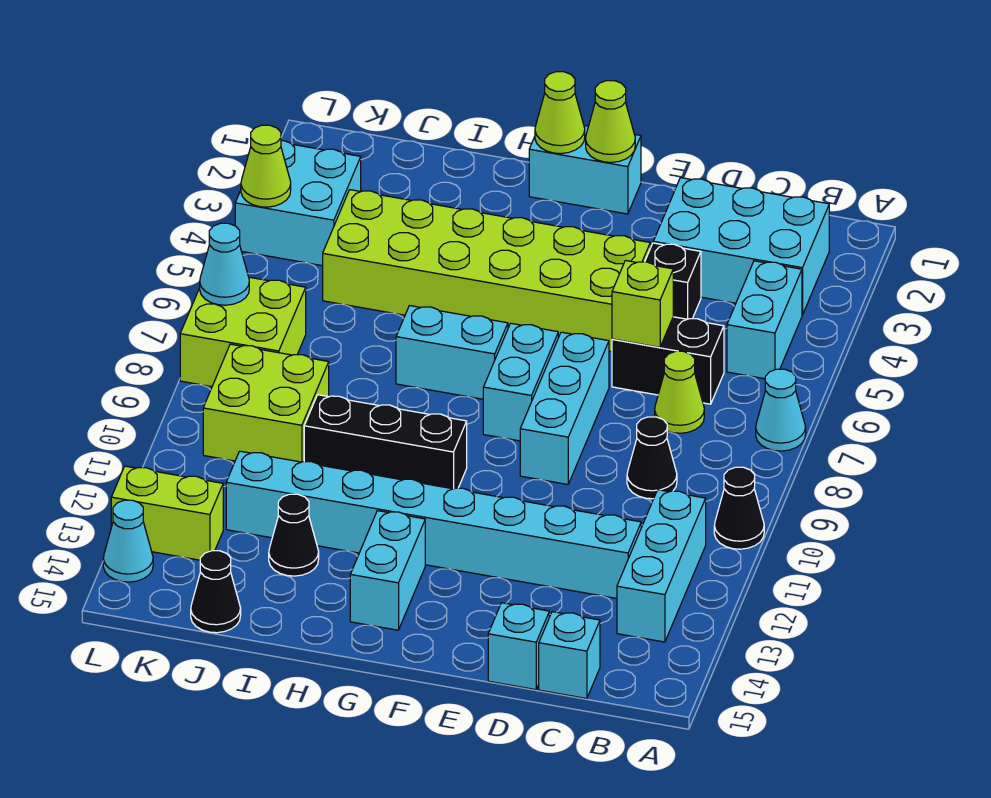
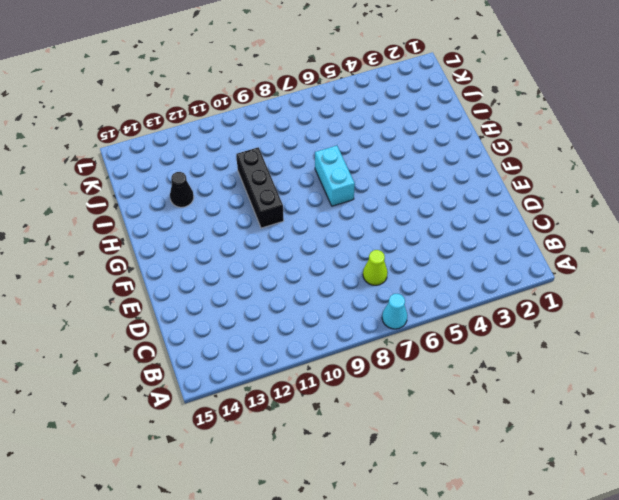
none -> black cone A10 level 1
none -> cyan brick B2:D3 level 1
none -> cyan brick B4:B5 level 1
none -> cyan brick B11:B13 level 1

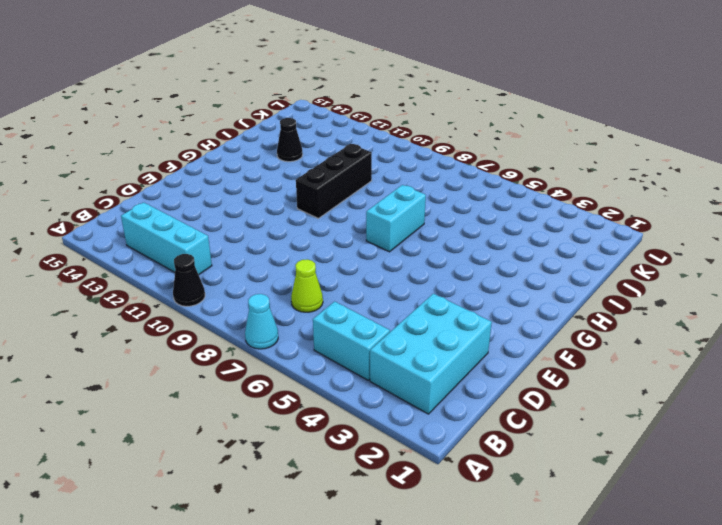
none -> black brick C6:D6 level 1
none -> black cone C9 level 1
none -> cyan brick C12:J12 level 1
none -> cyan brick C15 level 1

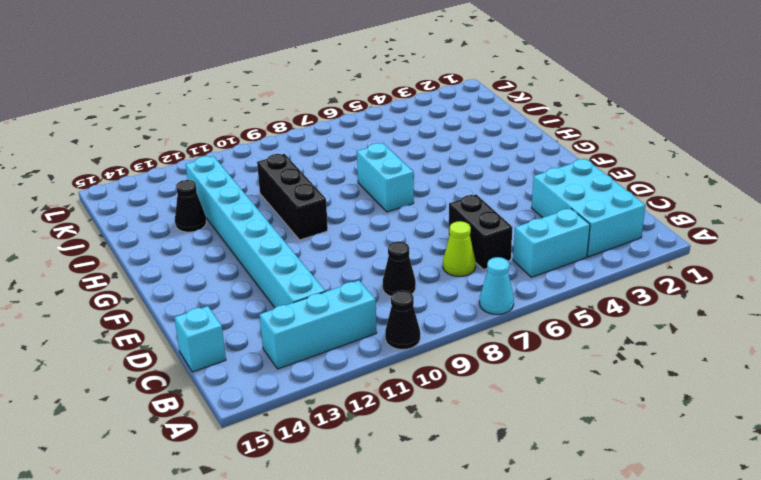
none -> black brick D4 level 1
none -> cyan brick D15 level 1
none -> lime brick E4:J5 level 1
none -> cyan brick E7:E9 level 1

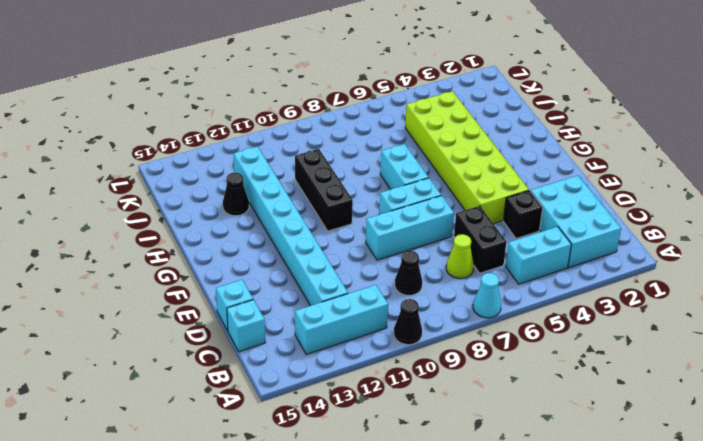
none -> cyan brick F1:G1 level 1
none -> cyan brick G13:G14 level 1
none -> lime brick J9:K10 level 1
none -> black cone J15 level 1

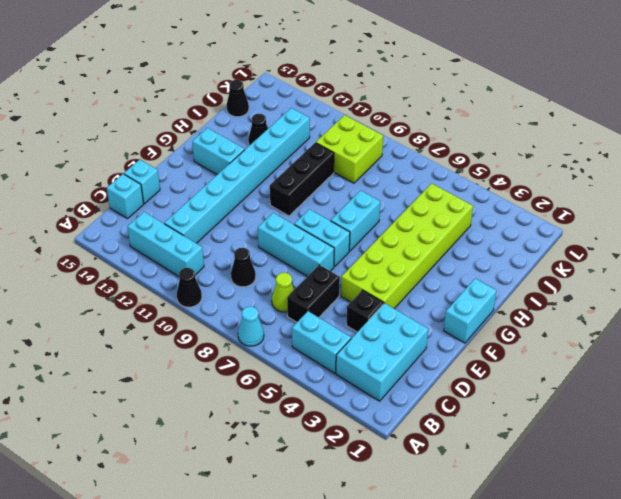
none -> cyan brick K3:L4 level 1
none -> lime brick K7:L8 level 1
none -> lime brick K13:L13 level 1
none -> cyan cone L14 level 1

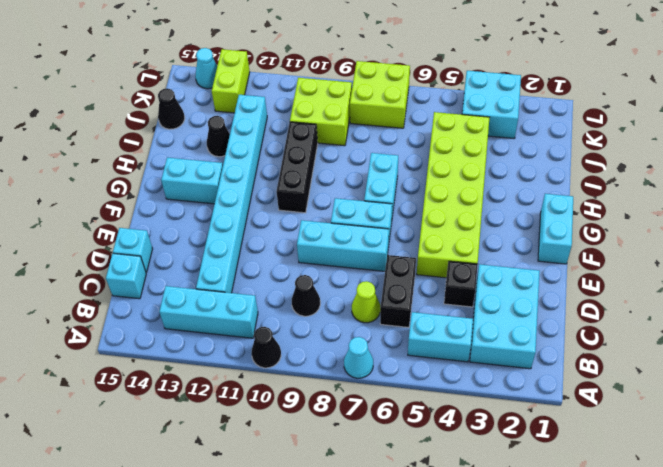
none -> lime brick D6 level 2
none -> lime cone F1 level 2
none -> lime cone G1 level 2
none -> lime cone L4 level 2

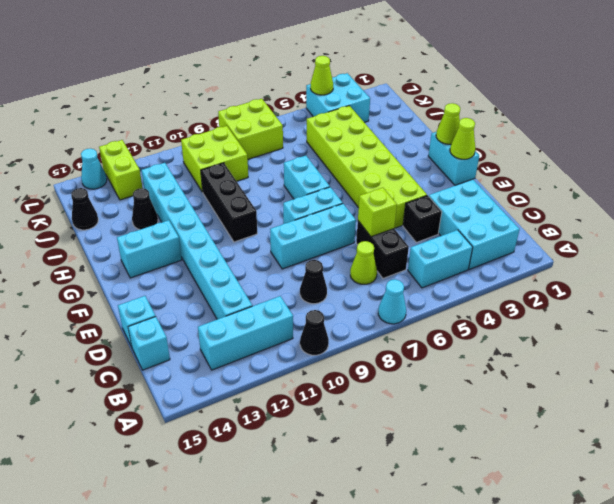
none -> cyan cone L7 level 2

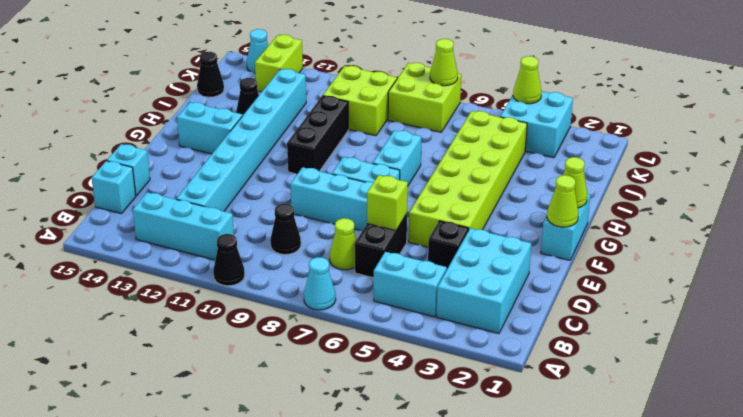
lime cone L7 level 2 -> cyan cone L7 level 2

